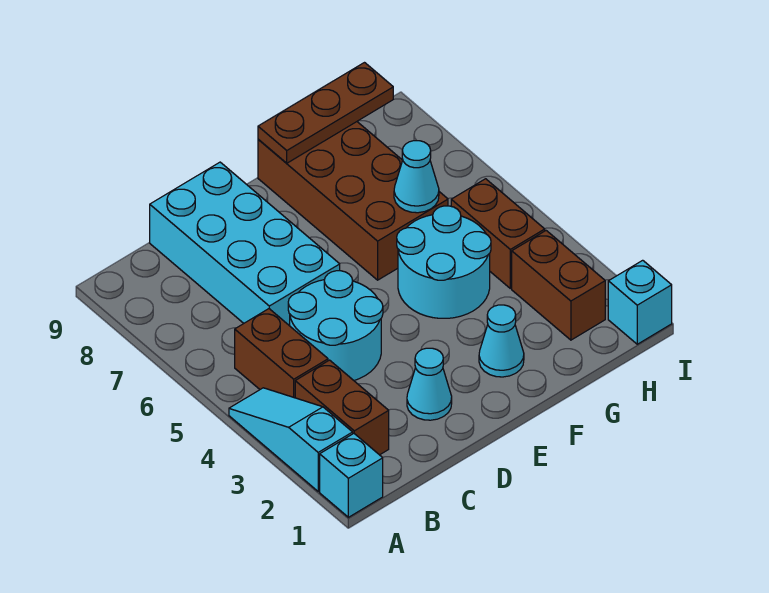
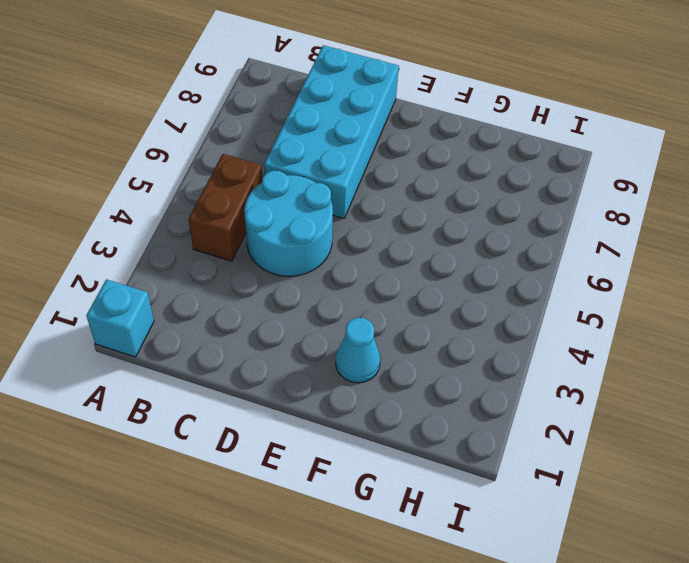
none -> cyan slope A2:A4 level 1 top 2
none -> brown brick B2:B3 level 1
none -> cyan cone D2 level 1

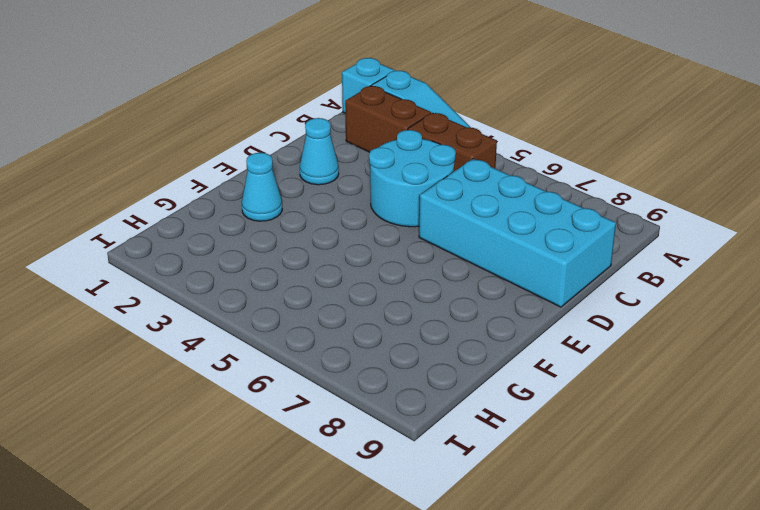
none -> cyan round brick F4:G5 level 1
none -> brown brick F6:G9 level 1
none -> brown brick H2:H3 level 1

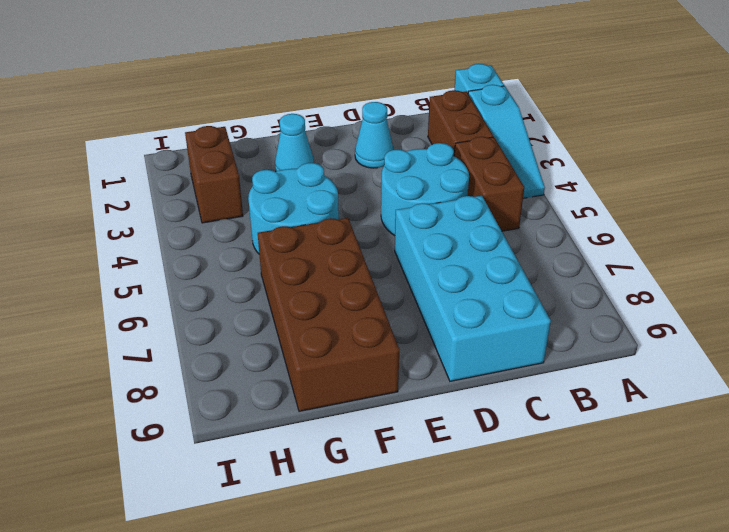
none -> brown brick H4:H5 level 1
none -> cyan brick I1 level 1
none -> brown plate F9:H9 level 2

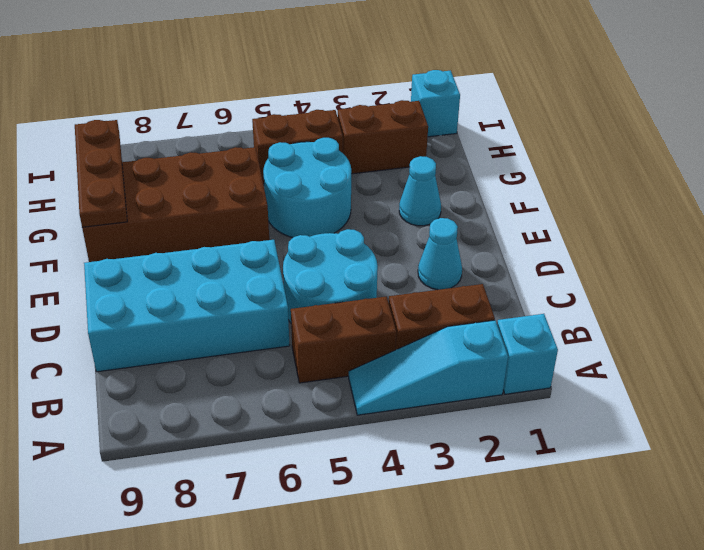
none -> cyan cone G6 level 2

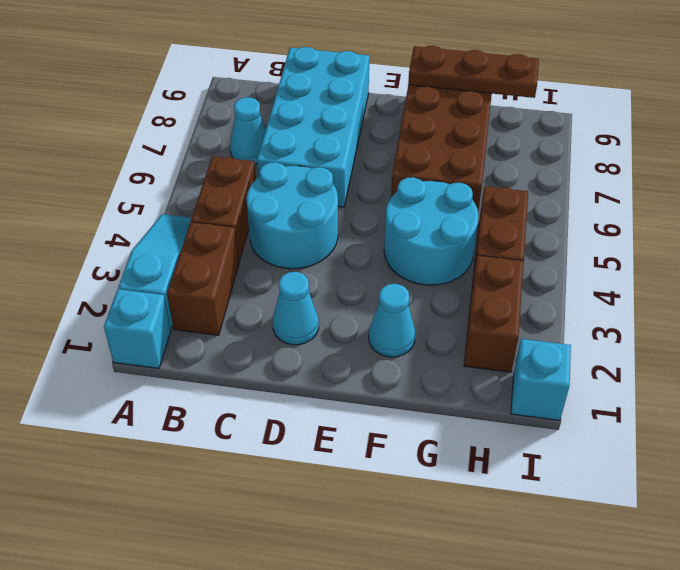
cyan cone B7 level 1 -> cyan cone G6 level 2

